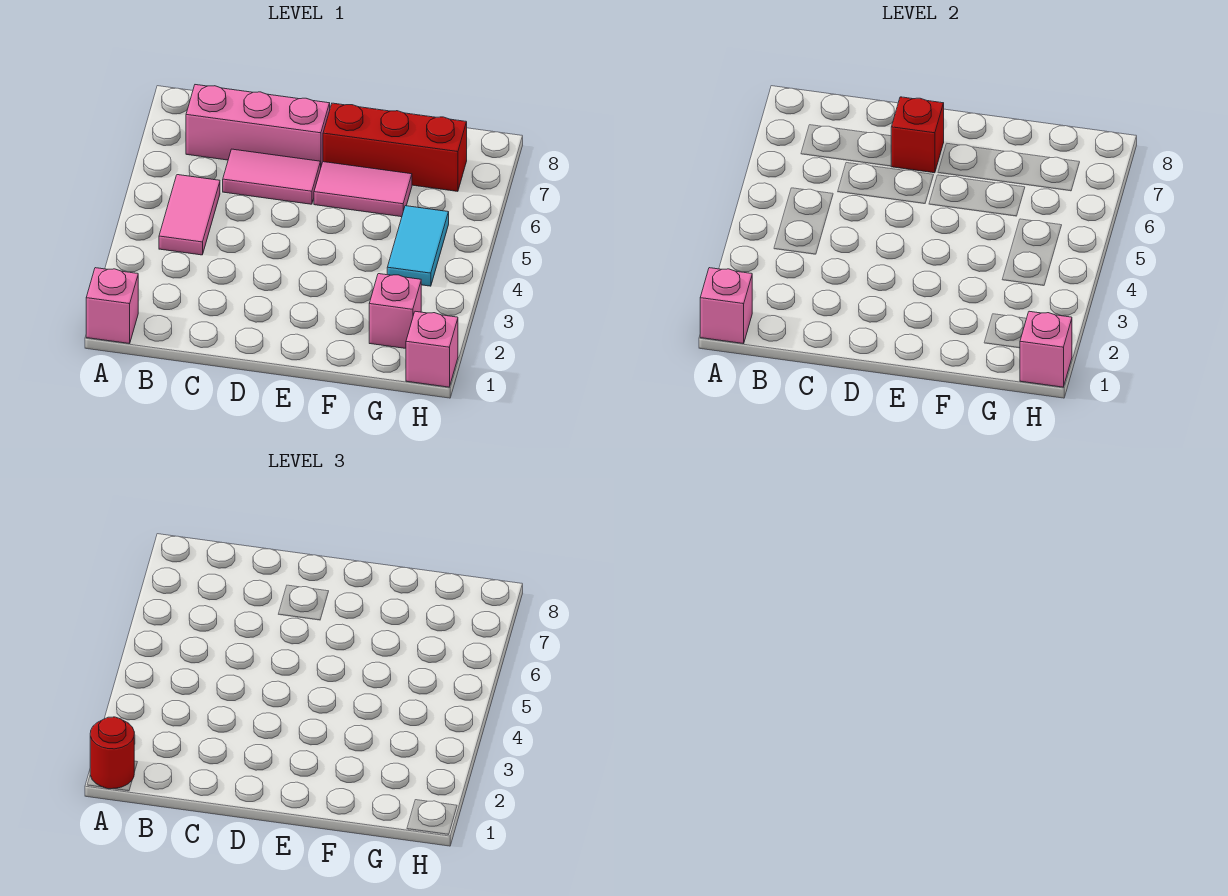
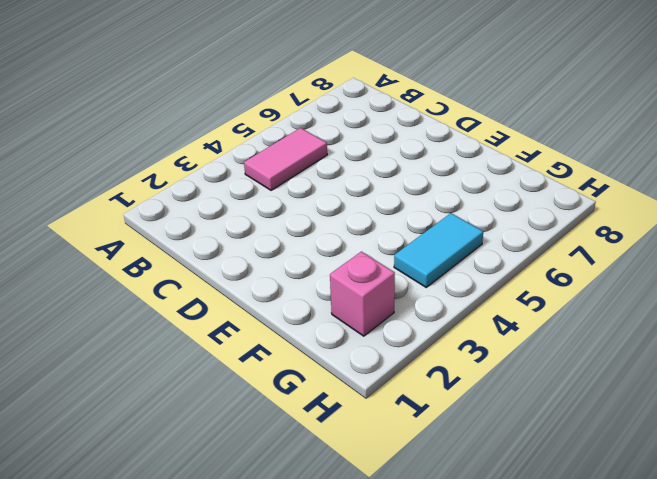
none -> pink brick A1 level 1
none -> pink brick B7:D7 level 1
none -> pink tile C6:D6 level 1

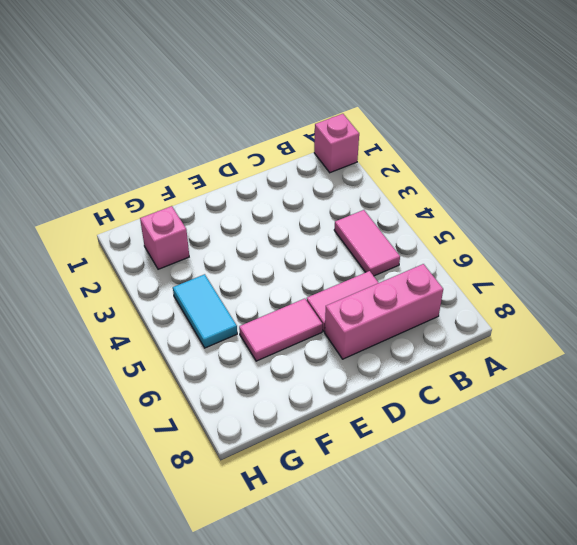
none -> red brick E7:G7 level 1
none -> pink brick H1 level 1
none -> pink brick A1 level 2

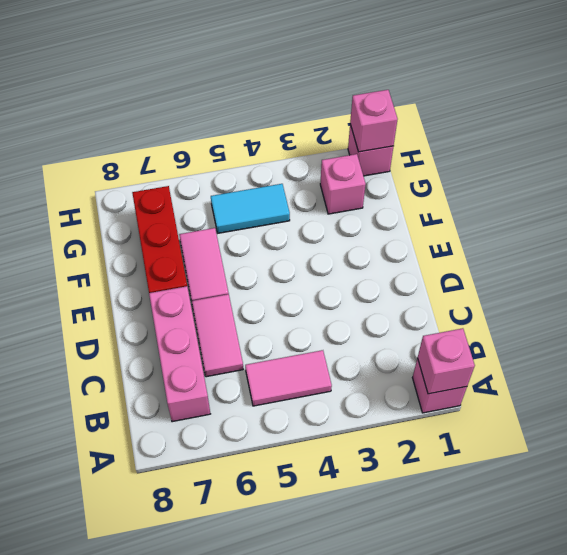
none -> red brick D7 level 2
none -> red round brick A1 level 3

